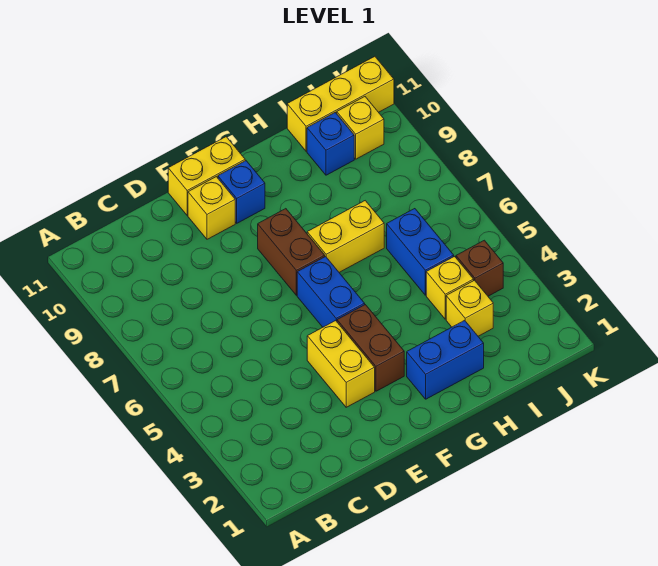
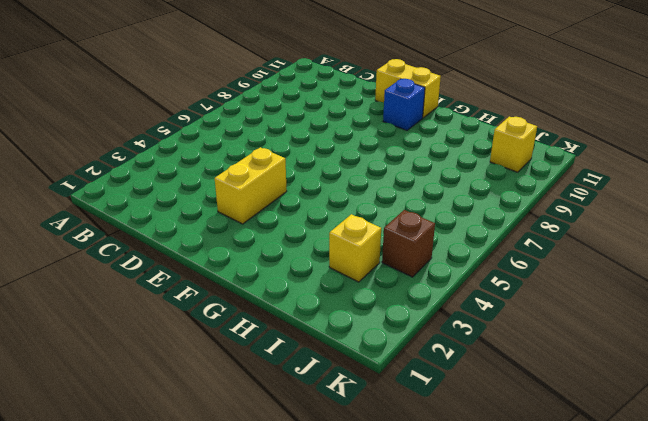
none -> yellow brick E10 level 1
none -> brown brick F3:F4 level 1
none -> blue brick F5:F6 level 1

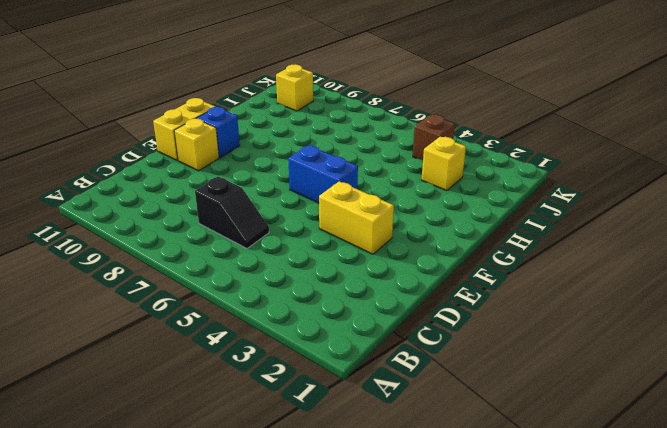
black slope C6:C7 level 1 top 7 -> none
none -> brown brick F3:F4 level 1
none -> brown brick F7:F8 level 1
none -> blue brick G2:H2 level 1

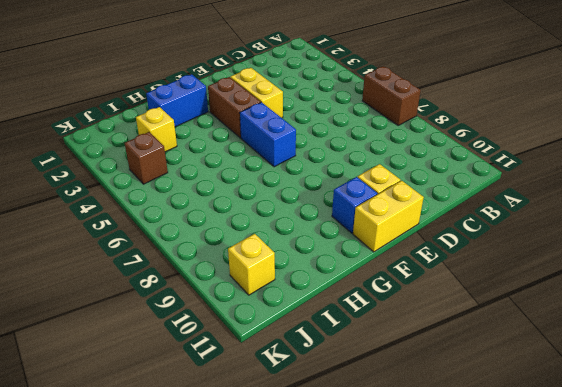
brown brick A6:A7 level 1 -> brown brick F7:F8 level 1
none -> yellow brick G7:H7 level 1
none -> yellow brick I4 level 1
none -> blue brick I5:I6 level 1

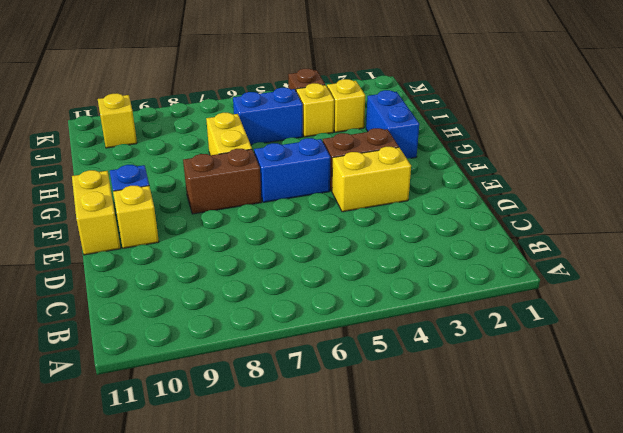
none -> blue brick I10 level 1
none -> yellow brick I11:K11 level 1

